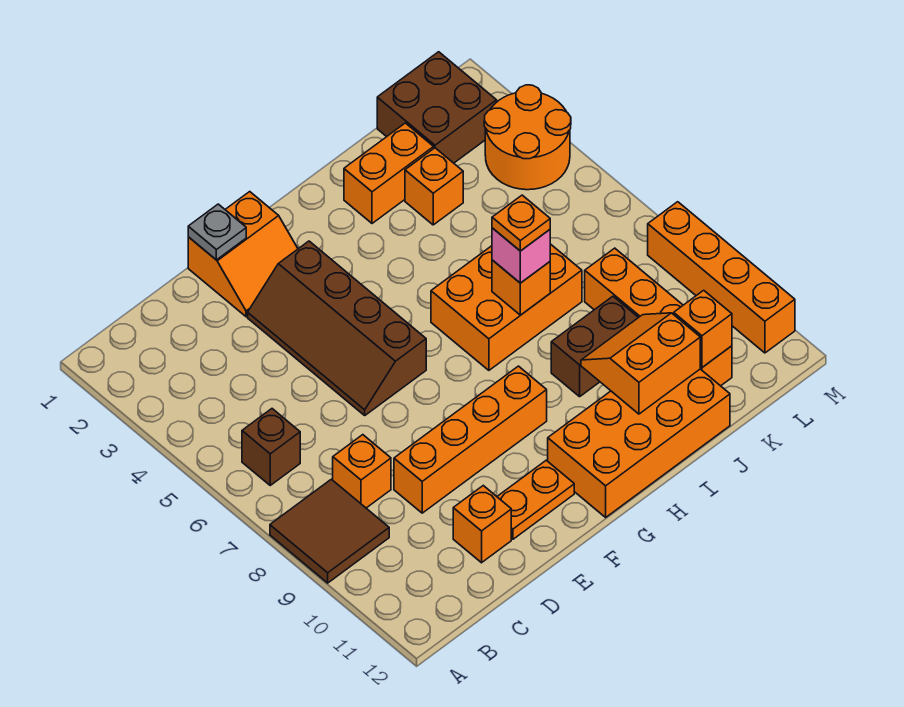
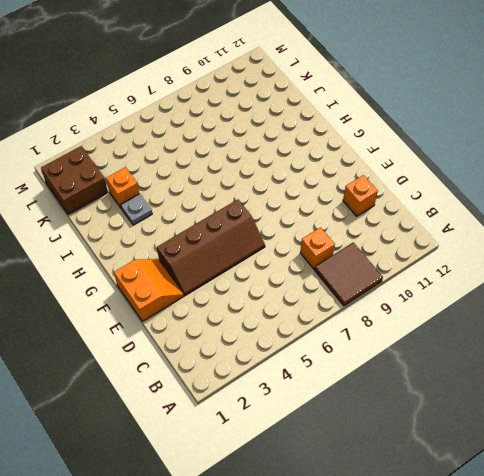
grey plate I3 level 1 -> grey plate E1 level 2
none -> brown brick B6 level 1
none -> orange brick D9:G9 level 1
none -> orange plate E11:F11 level 1

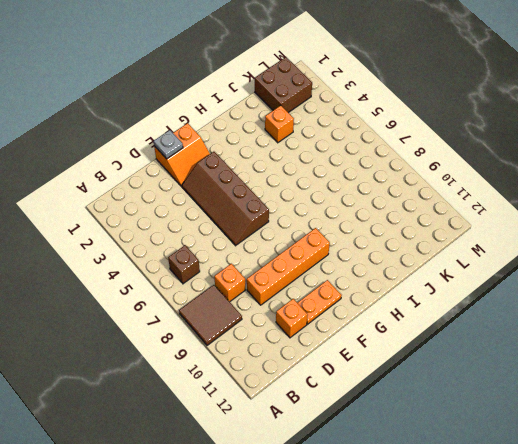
none -> orange brick G11:J12 level 1
none -> orange brick H6:J7 level 1
none -> orange brick I2:J2 level 1

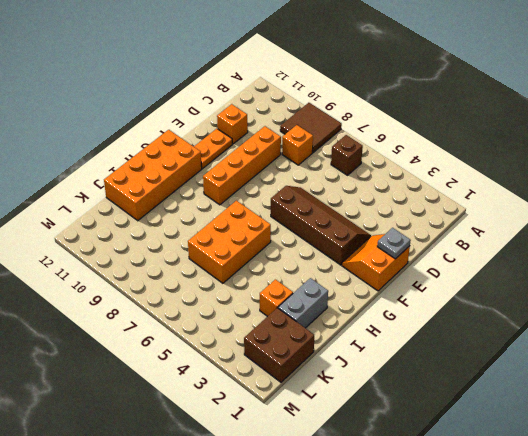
grey brick I2:J2 level 1 -> orange brick I2:J2 level 1
none -> brown brick I9:J9 level 1
none -> orange brick K8:K11 level 1
none -> orange round brick L3:M4 level 1

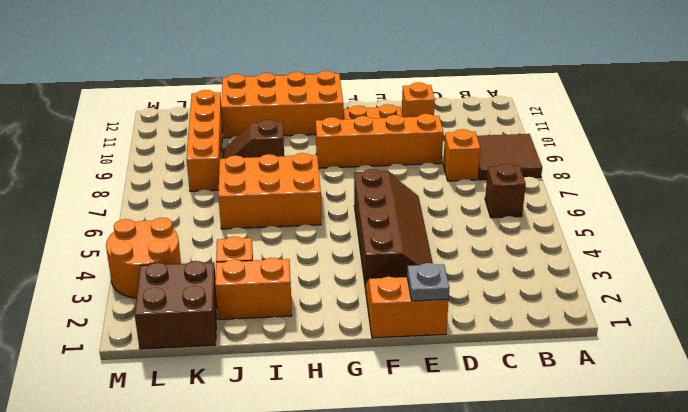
brown slope I9:J9 level 1 top I -> brown brick I9:J9 level 1
none -> orange brick M8:M11 level 1
none -> orange brick I7 level 2
none -> orange slope I10:J11 level 2 top 11

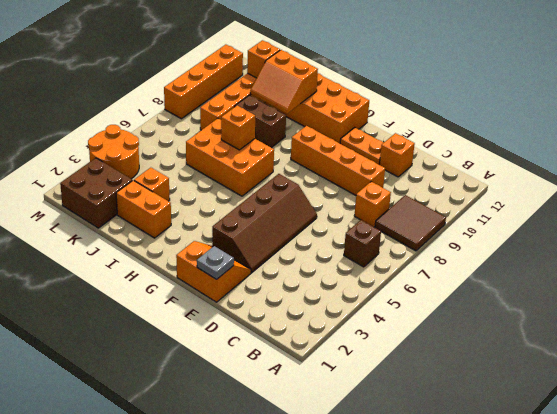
none -> pink brick I7 level 3
none -> orange plate I7 level 4

